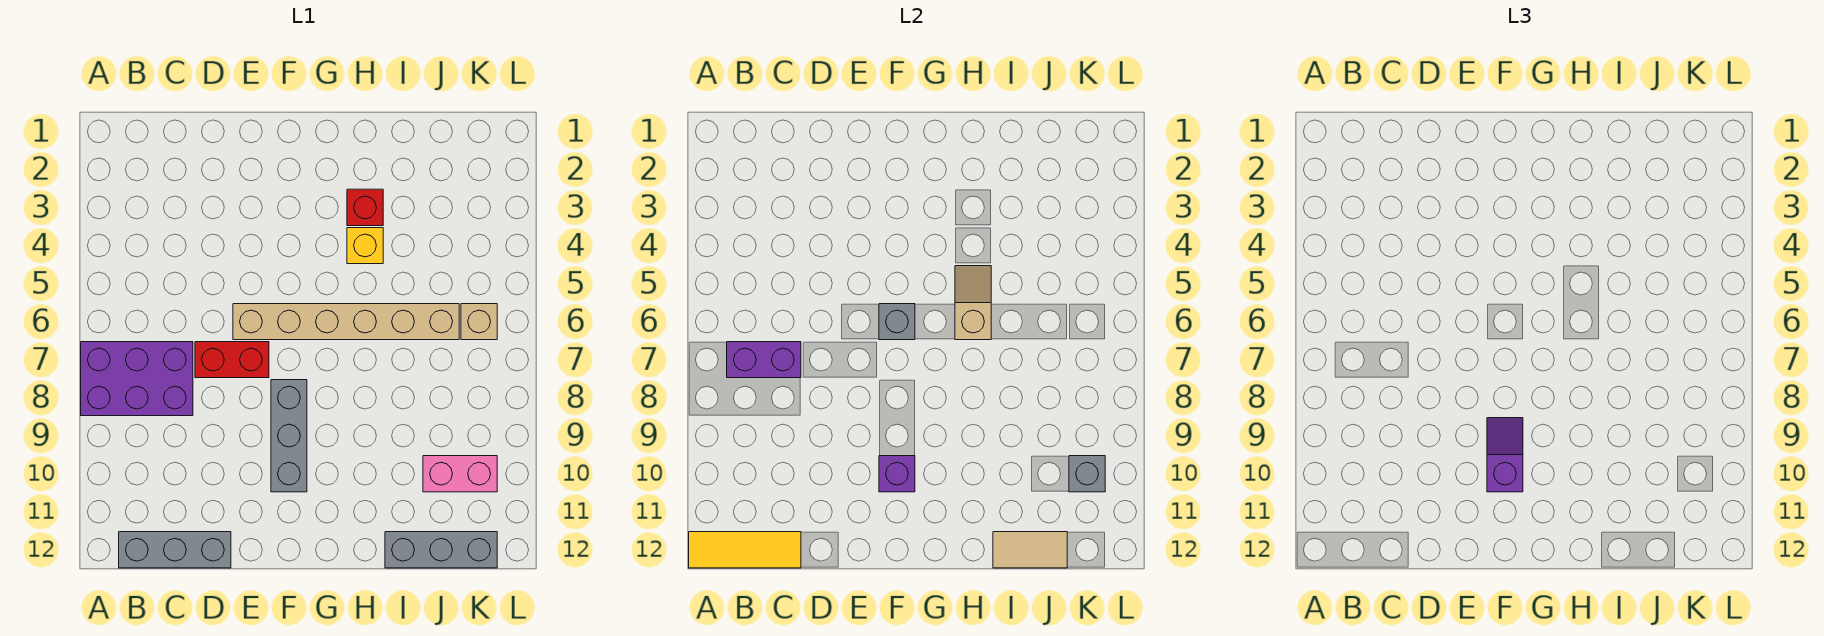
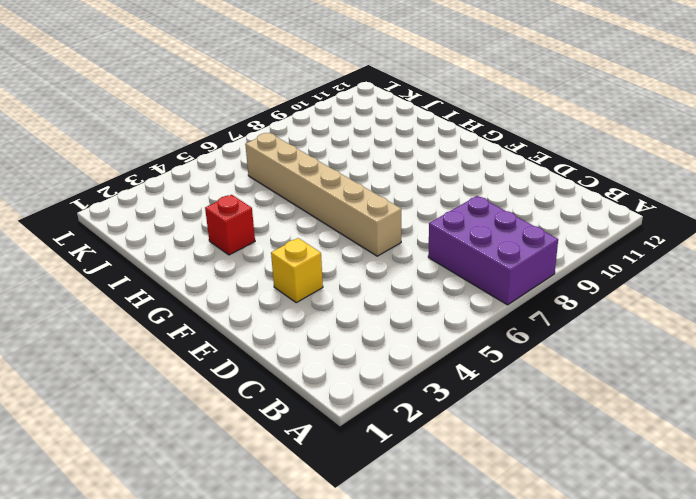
yellow brick E3 level 1 -> yellow brick H4 level 1
none -> grey brick B12:D12 level 1
none -> red brick D7:E7 level 1
none -> grey brick F8:F10 level 1

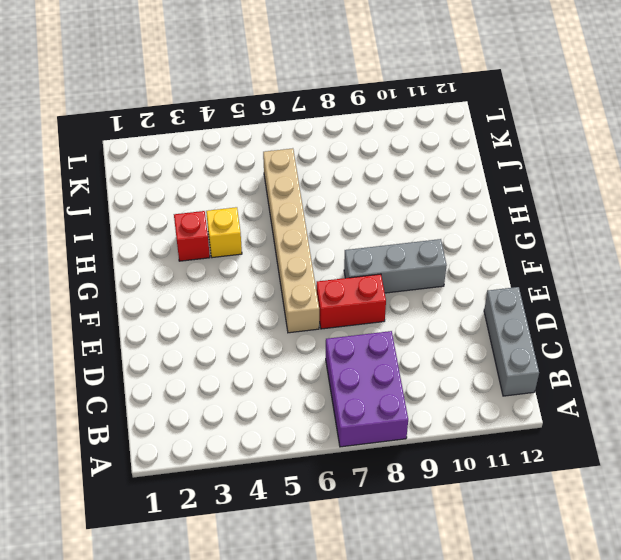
red brick E7:E8 level 1 -> red brick D7:E7 level 1
none -> grey brick I12:K12 level 1
none -> pink brick J10:K10 level 1
none -> tan brick K6 level 1

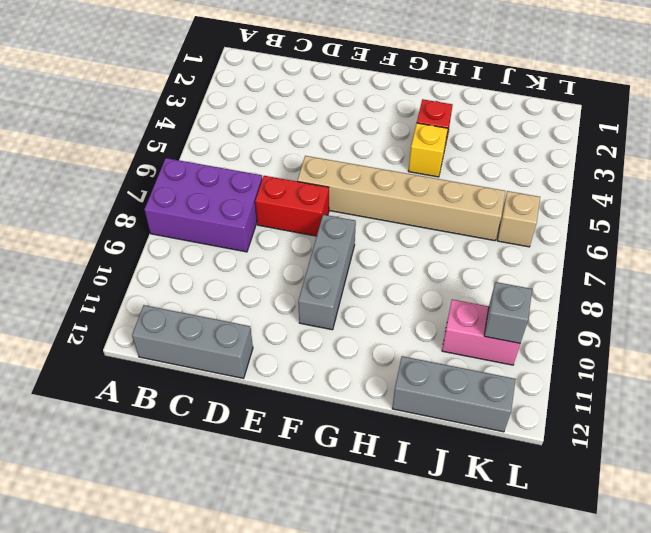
none -> yellow tile A12:C12 level 2
none -> purple brick B7:C7 level 2
none -> grey brick F6 level 2

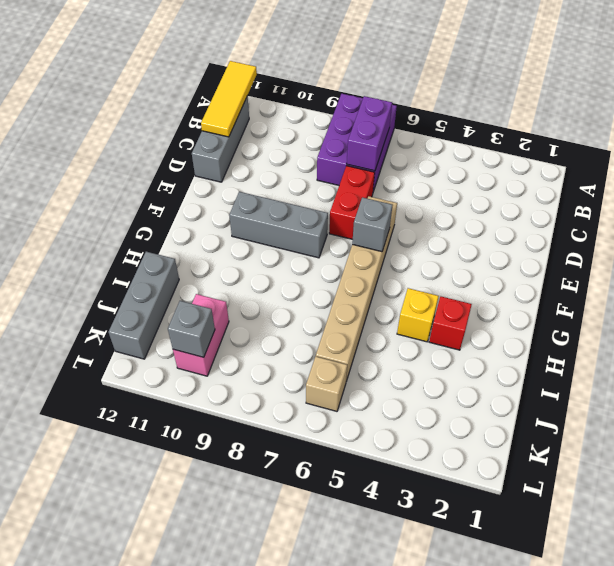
none -> purple brick F10 level 2
none -> tan slope H5:H6 level 2 top 6
none -> tan tile I12:J12 level 2

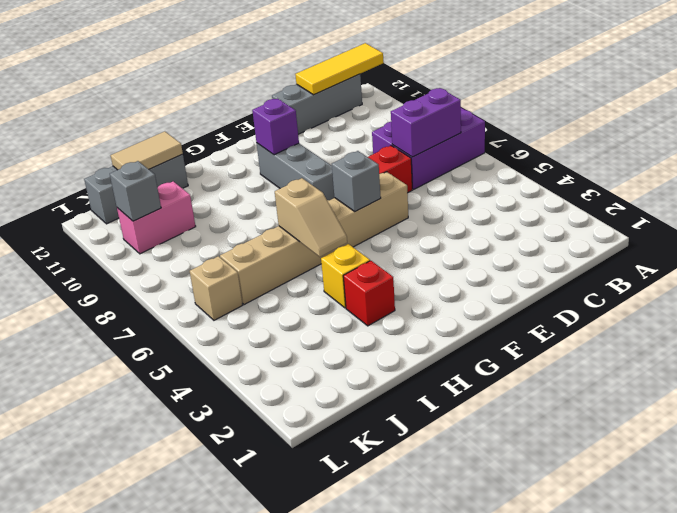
none -> purple slope F9:F10 level 3 top 10

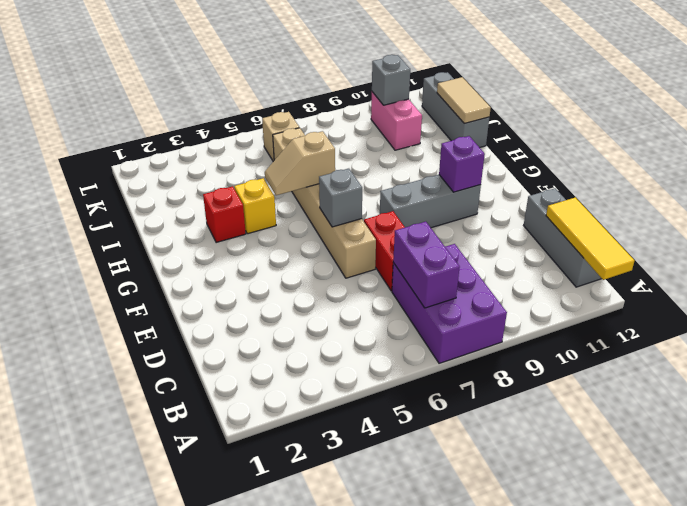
none -> purple slope F9:F10 level 3 top 10

